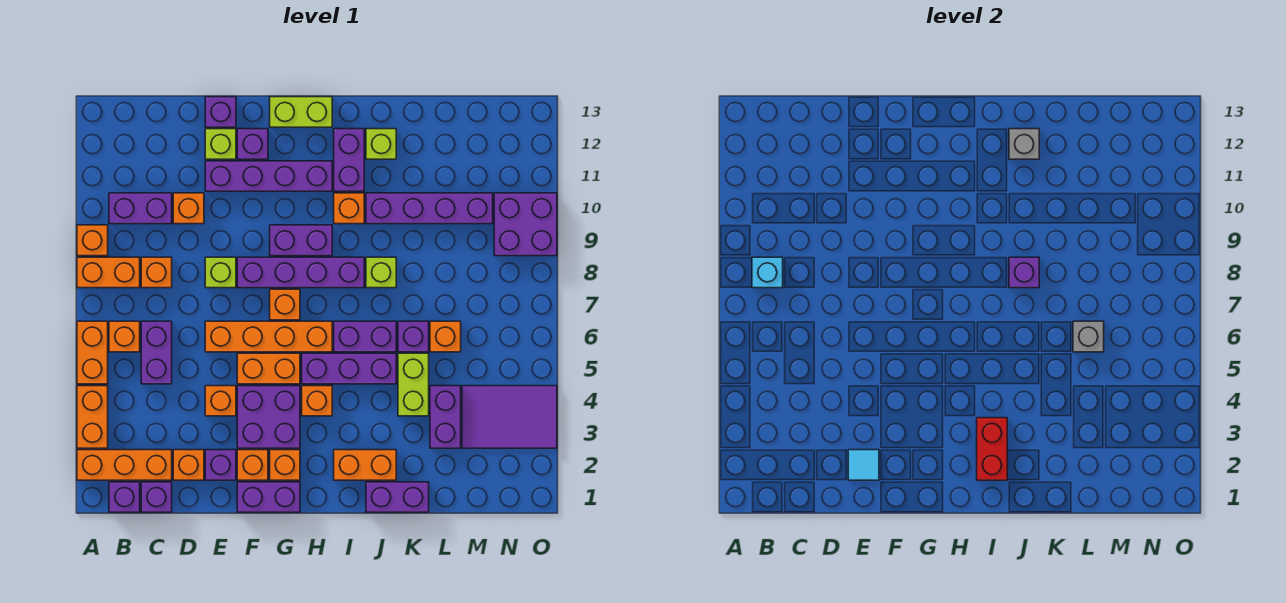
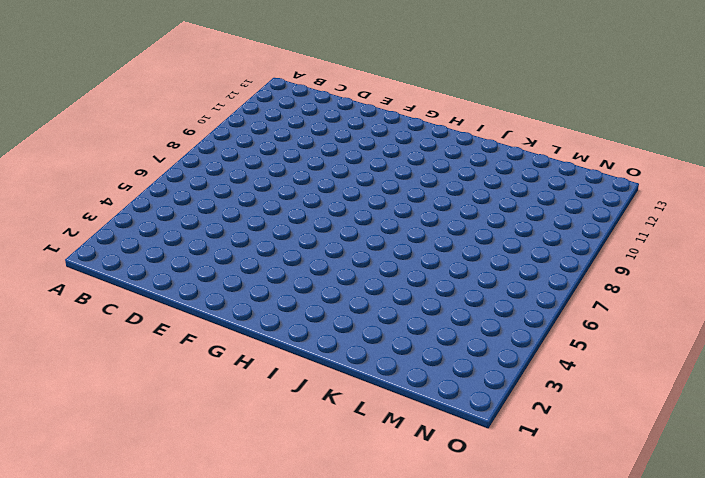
none -> orange brick A2:C2 level 1
none -> orange brick A3:A4 level 1
none -> orange brick A5:A6 level 1
none -> orange brick A8:B8 level 1

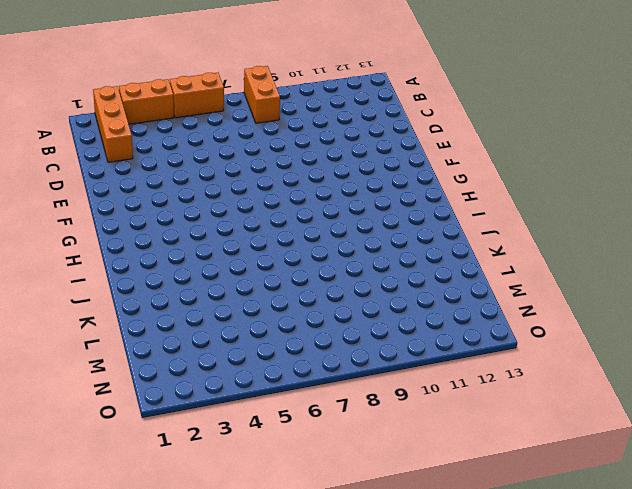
none -> orange brick A9 level 1
none -> purple brick B1 level 1
none -> orange brick B6 level 1
none -> purple brick B10:C10 level 1

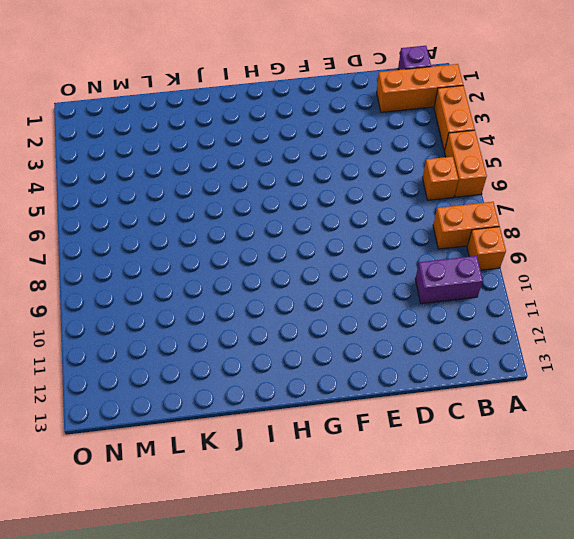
none -> purple brick C1 level 1
none -> purple brick C5:C6 level 1
none -> orange brick C8 level 1
none -> orange brick D2 level 1

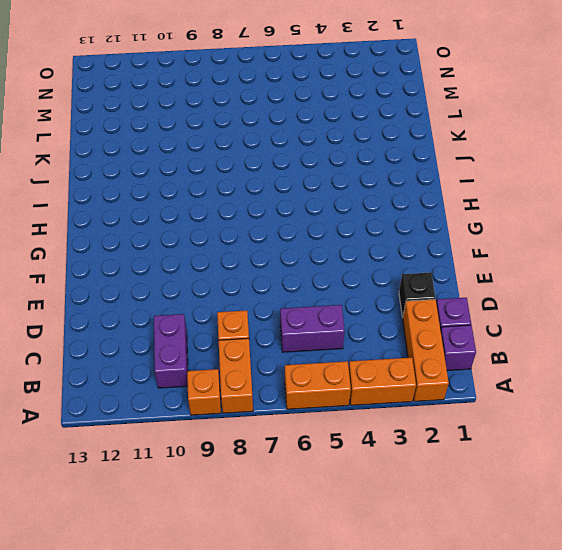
black brick D2 level 1 -> orange brick D2 level 1
none -> orange brick B6 level 1
none -> orange brick D10 level 1
none -> purple brick E2 level 1
none -> orange brick E4 level 1

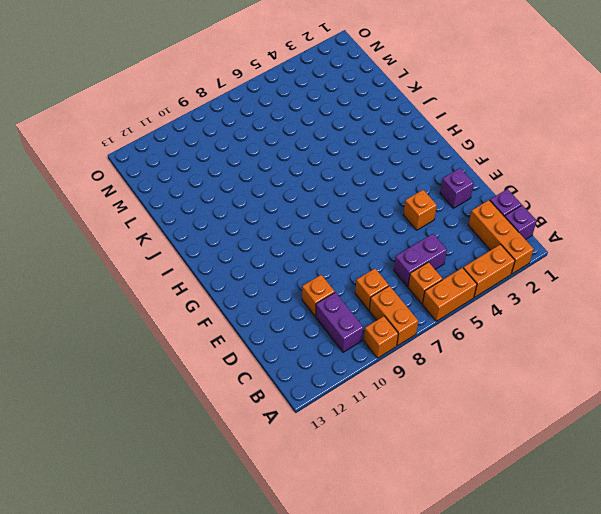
none -> orange brick D2 level 1
none -> orange brick E6:H6 level 1
none -> lime brick E8 level 1
none -> purple brick E11:H11 level 1

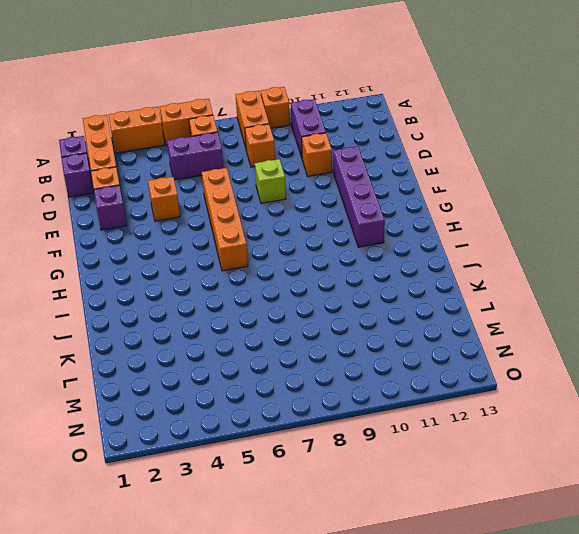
none -> lime brick E12 level 1
none -> purple brick E13 level 1
none -> purple brick F1:G1 level 1
none -> orange brick F2 level 1

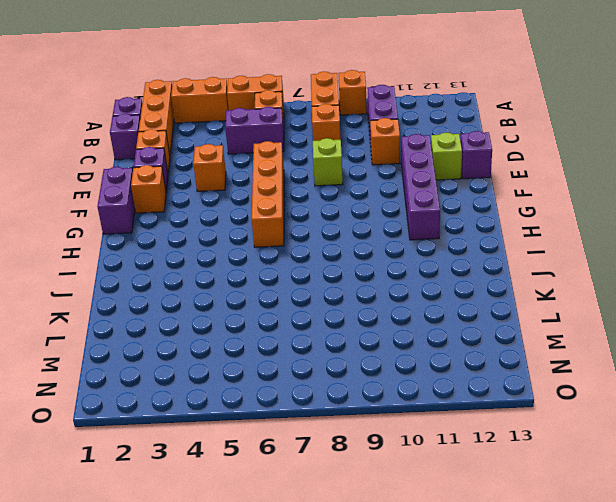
none -> purple brick F3:G4 level 1
none -> orange brick F5:G5 level 1
none -> purple brick F8:I8 level 1
none -> purple brick F12 level 1

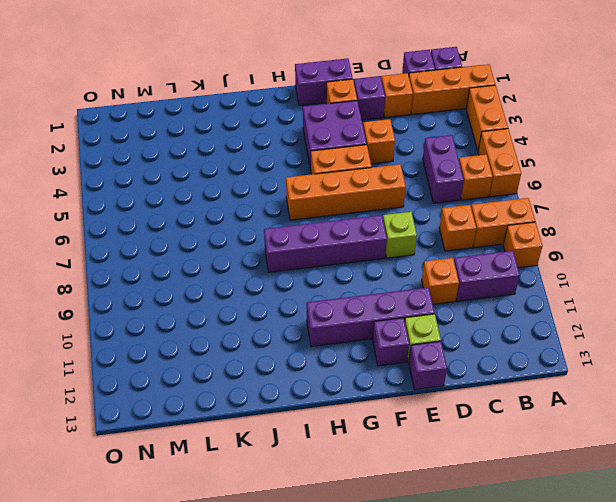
none -> orange brick G2 level 1
none -> orange brick G7 level 1
none -> purple brick G9:H9 level 1
none -> lime brick G13:H13 level 1

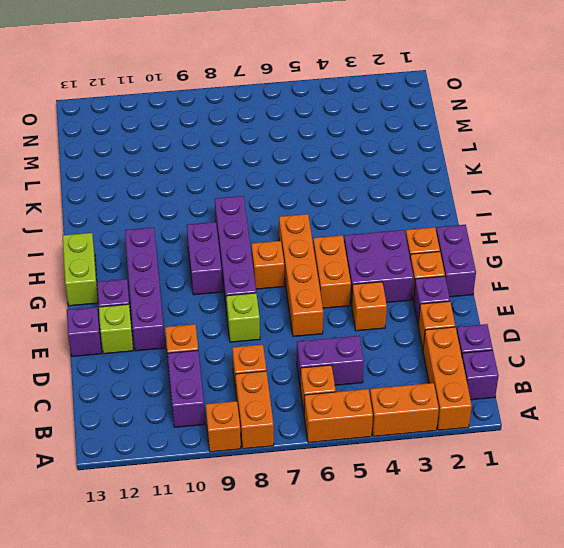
none -> orange brick H4 level 1
none -> purple brick H5:J5 level 1
none -> orange brick I2:J2 level 1
none -> purple brick I6:J6 level 1

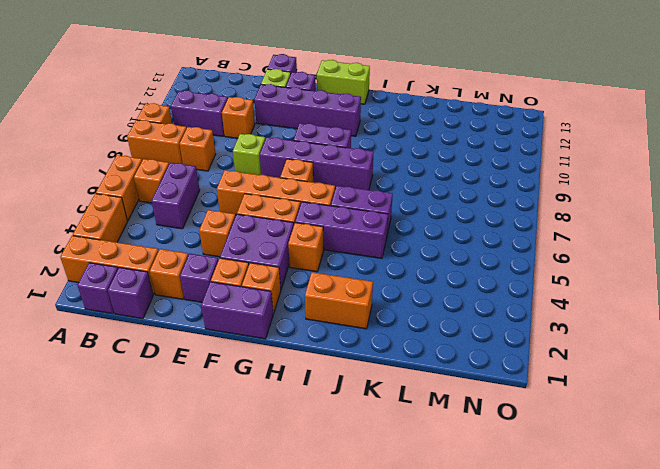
none -> orange brick I10 level 1
none -> purple brick I11:I12 level 1
none -> purple brick J1:K1 level 1
none -> lime brick J8 level 1

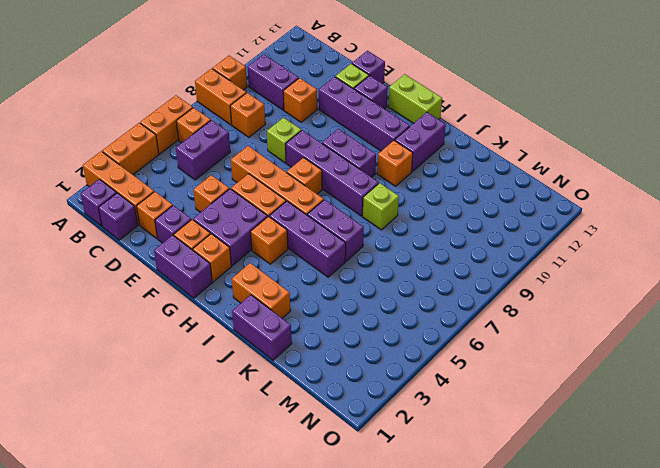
none -> purple brick J10:M10 level 1
none -> lime brick J12 level 1
none -> lime brick K4:K5 level 1
none -> purple brick K6 level 1

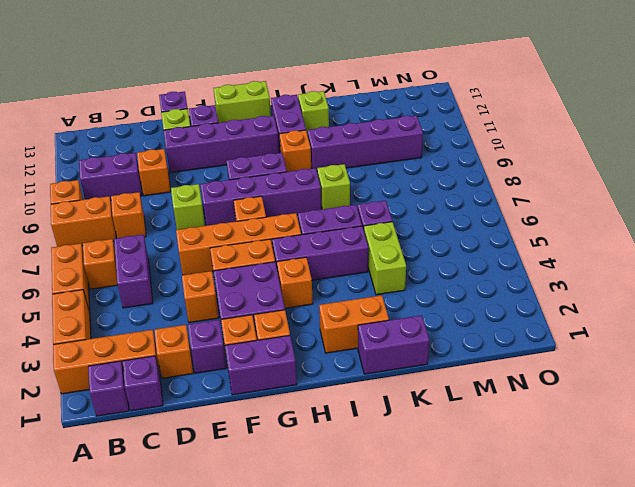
none -> purple brick L3:L4 level 1
none -> orange brick L6 level 1
none -> purple tile M3:O4 level 1
none -> purple brick N9:O10 level 1

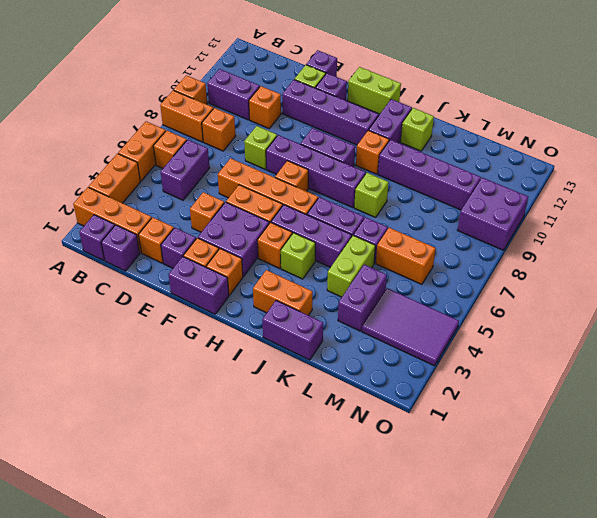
lime brick I4 level 1 -> none
orange brick L6:M6 level 1 -> orange brick L6 level 1
none -> cyan brick B8 level 2
none -> cyan tile E2 level 2
none -> red brick I2:I3 level 2
none -> purple brick J8 level 2

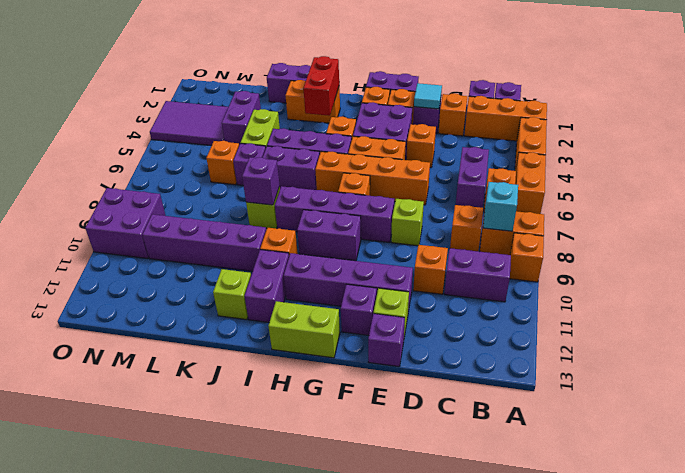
none -> grey brick J12 level 2
none -> grey brick L6 level 2

